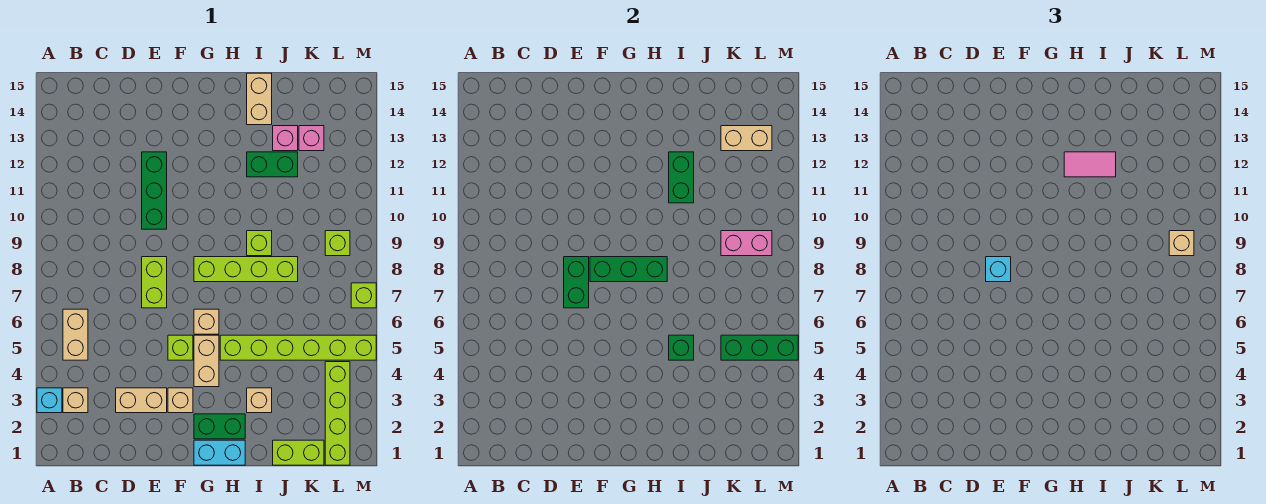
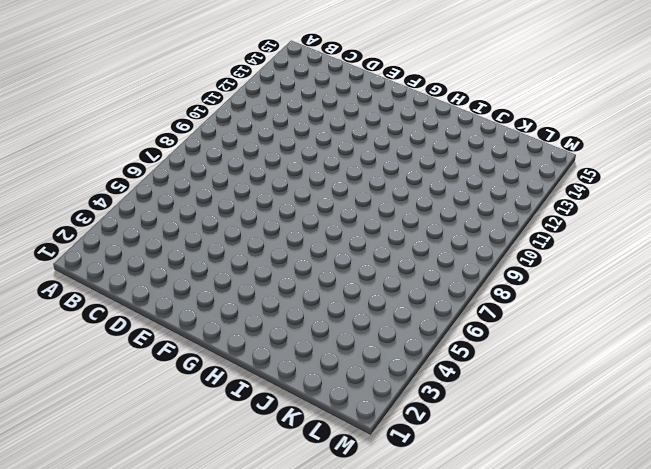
none -> cyan brick A3 level 1
none -> tan brick B3 level 1
none -> tan brick B5:B6 level 1
none -> tan brick D3:E3 level 1

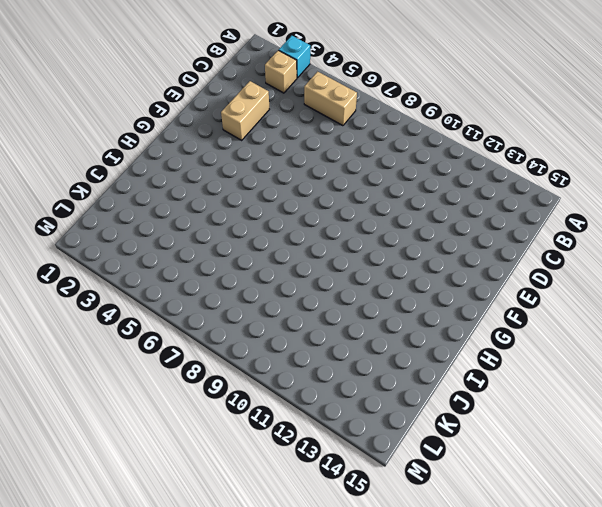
none -> lime brick E7:E8 level 1
none -> green brick E10:E12 level 1
none -> tan brick F3 level 1
none -> lime brick F5 level 1

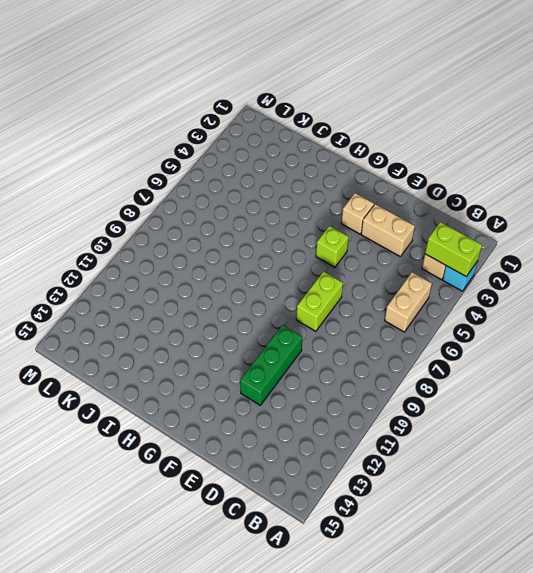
lime brick A3:B3 level 2 -> lime brick J1:K1 level 1
none -> cyan brick G1:H1 level 1
none -> green brick G2:H2 level 1
none -> tan brick G4:G5 level 1
none -> tan brick G6 level 1

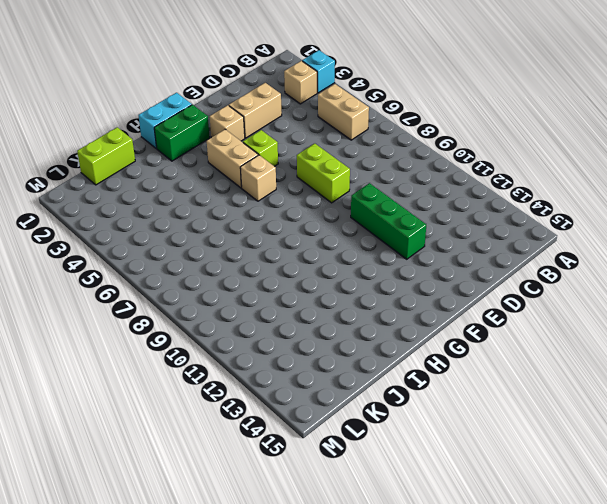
none -> lime brick G8:J8 level 1
none -> lime brick H5:M5 level 1
none -> tan brick I3 level 1
none -> lime brick I9 level 1

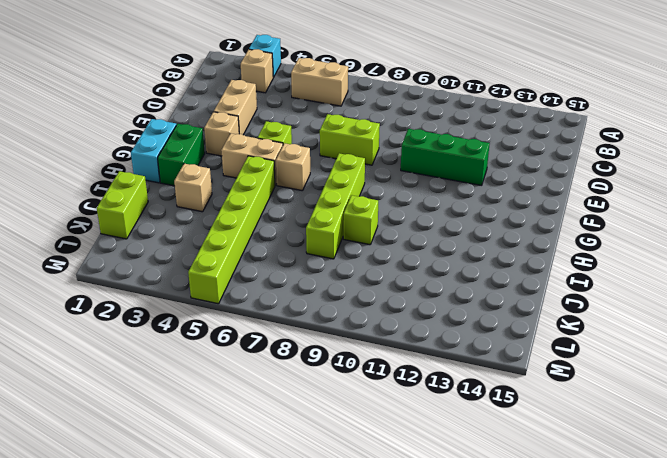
none -> green brick I12:J12 level 1
none -> tan brick I14:I15 level 1
none -> pink brick J13 level 1
none -> pink brick K13 level 1

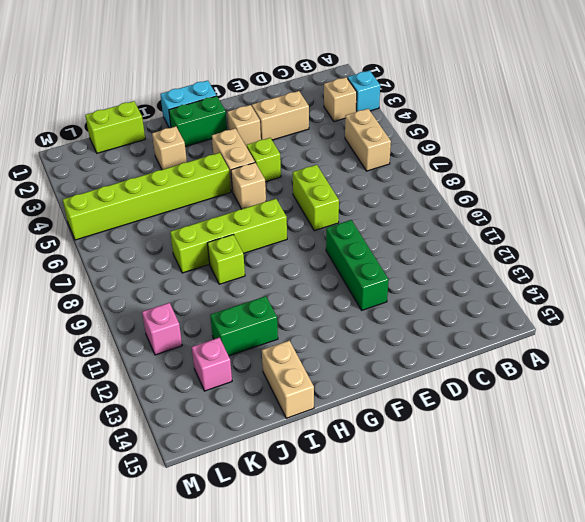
pink brick L11 level 1 -> pink brick J13 level 1
none -> lime brick L1:L4 level 1
none -> lime brick L9 level 1
none -> lime brick M7 level 1
none -> green brick E7:E8 level 2

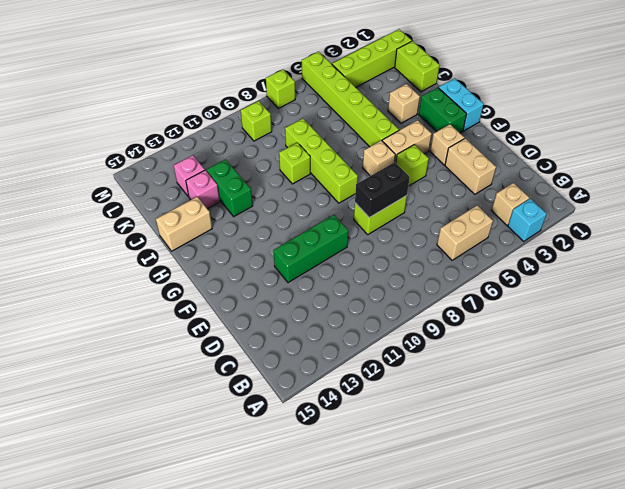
black brick E7:E8 level 2 -> green brick E7:E8 level 2
none -> green brick F8:H8 level 2
none -> green brick I5 level 2
none -> green brick I11:I12 level 2
none -> green brick K5:M5 level 2

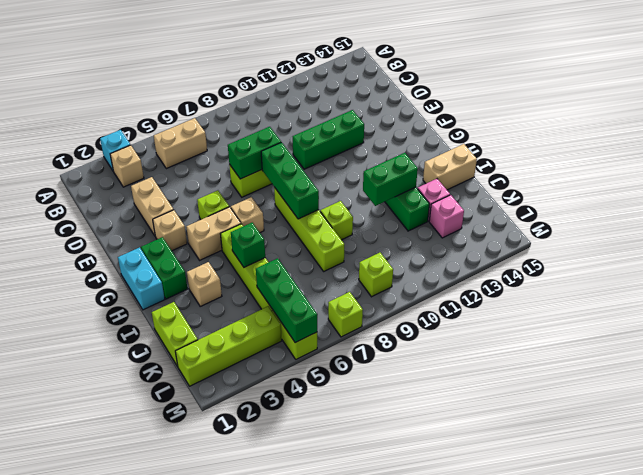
none -> pink brick K9:L9 level 2
none -> tan brick K13:L13 level 2
none -> cyan brick E8 level 3
none -> pink tile H12:I12 level 3

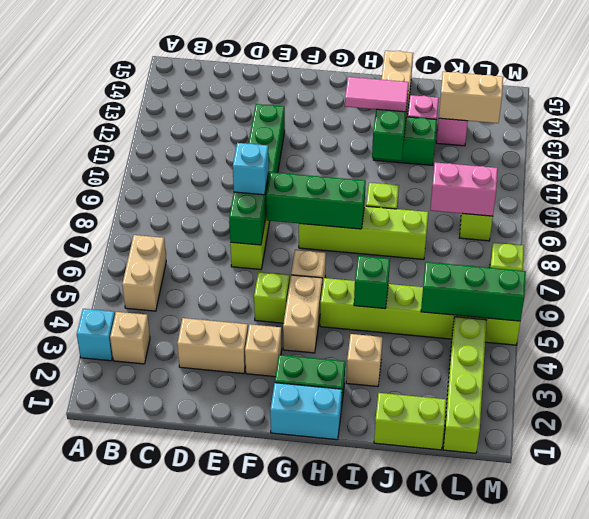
none -> tan brick L9 level 3

